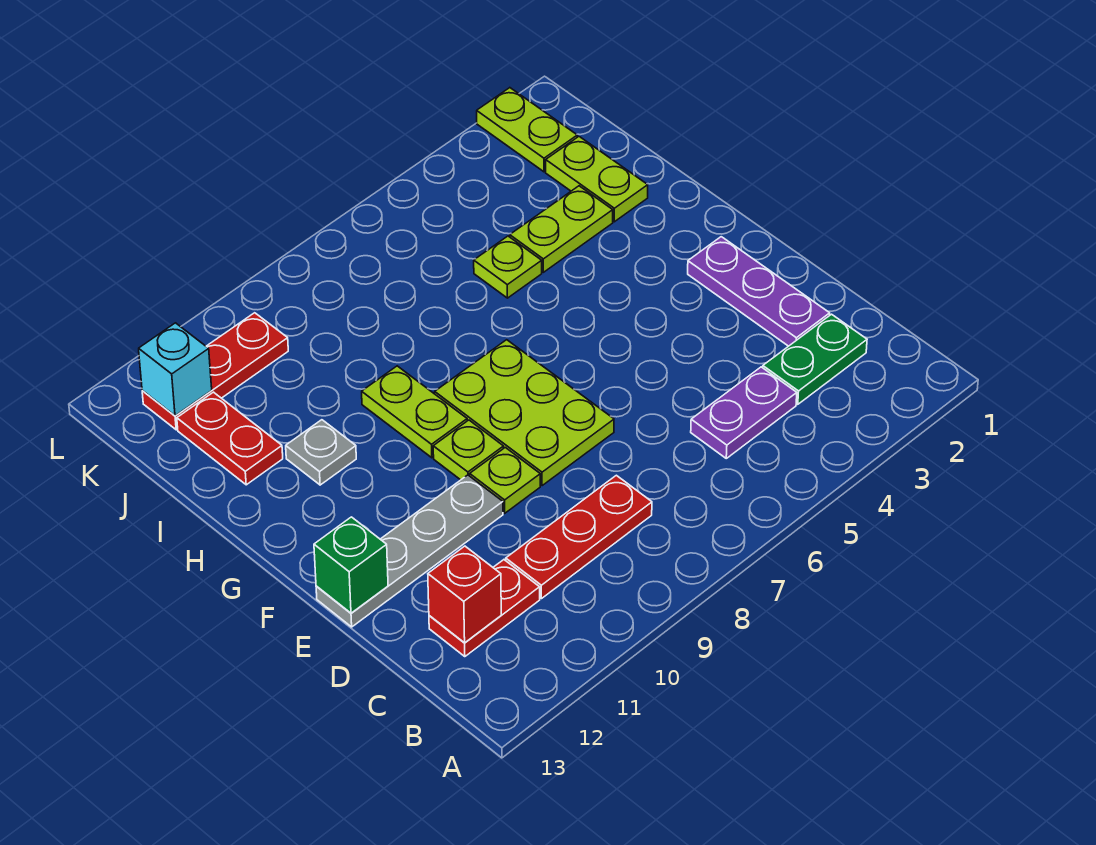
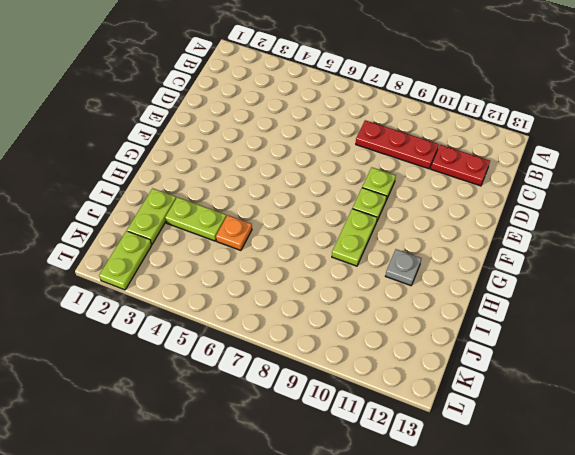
orange plate I5 level 1 -> lime plate I5 level 1
none -> green plate C2:C3 level 1
none -> purple plate C4:C5 level 1
none -> purple plate D2:F2 level 1

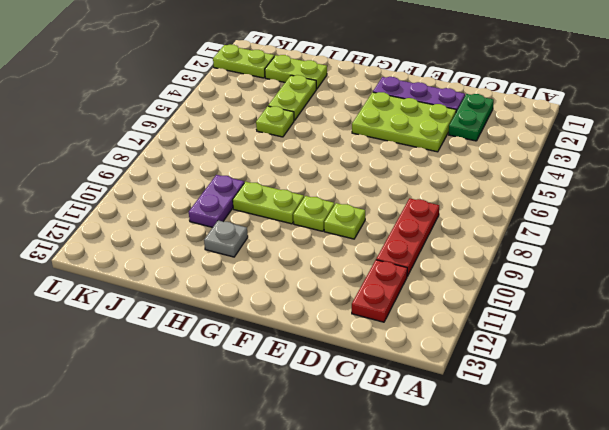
lime plate D3:F4 level 1 -> lime plate E7:G8 level 1
purple plate I9:I10 level 1 -> purple plate C4:C5 level 1
none -> grey plate E10:E13 level 1
none -> red plate I12:J12 level 1
none -> red plate K10:K12 level 1

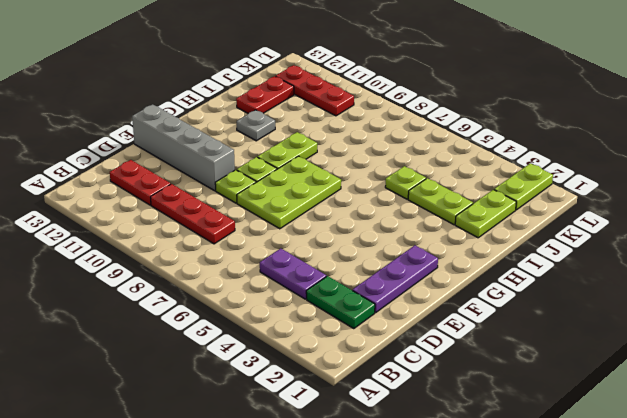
grey brick E10:E13 level 1 -> grey plate E10:E13 level 1
none -> red brick C12 level 2
none -> green brick E13 level 2
none -> cyan brick K12 level 2

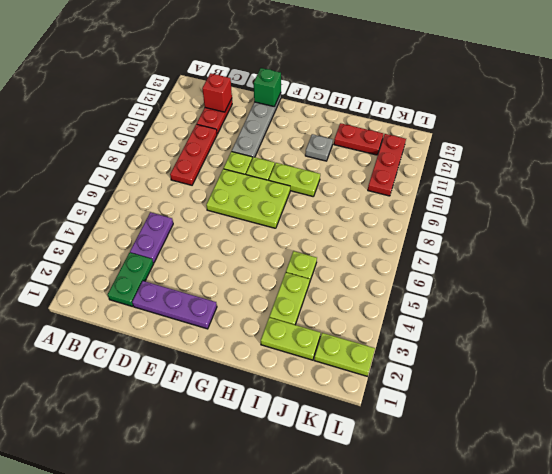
none -> cyan brick K12 level 2

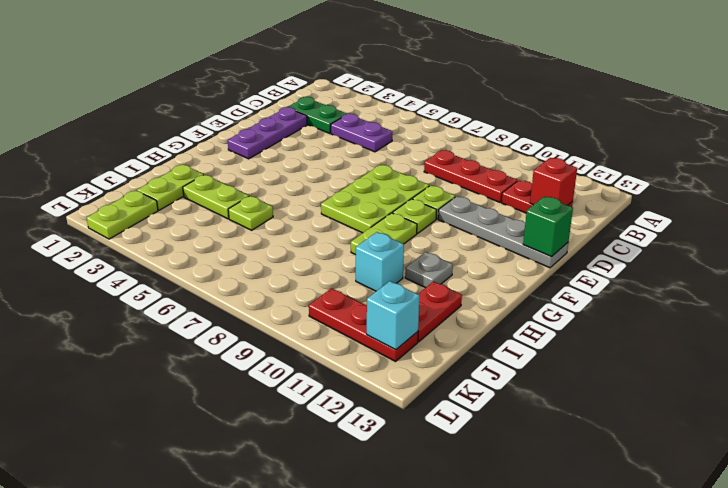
cyan brick I10 level 1 -> none

